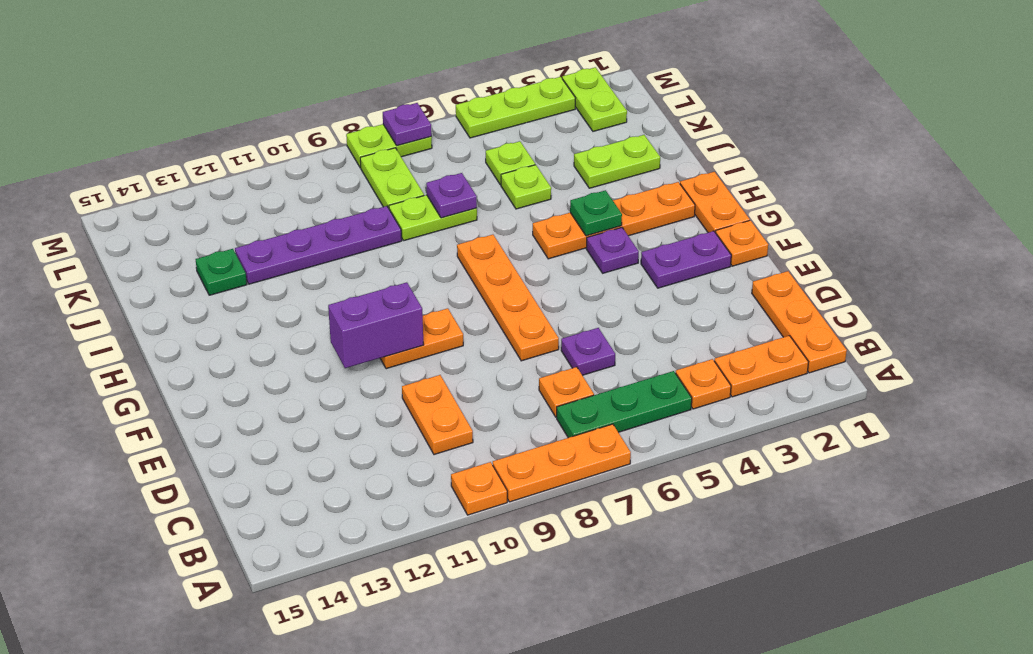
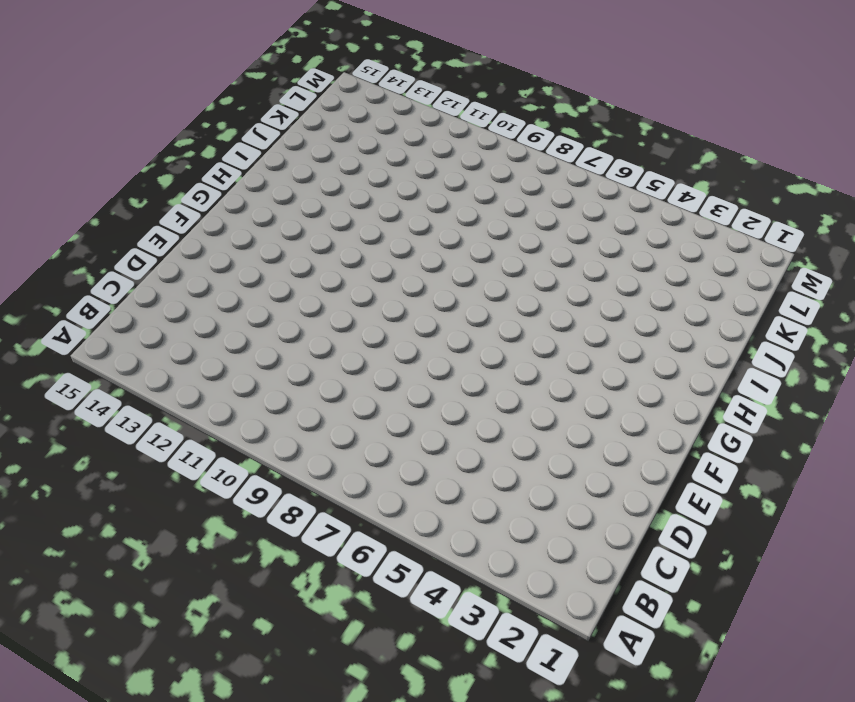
none -> orange plate A7:A9 level 1
none -> orange plate A10 level 1
none -> orange plate B1:D1 level 1
none -> orange plate B2:B3 level 1

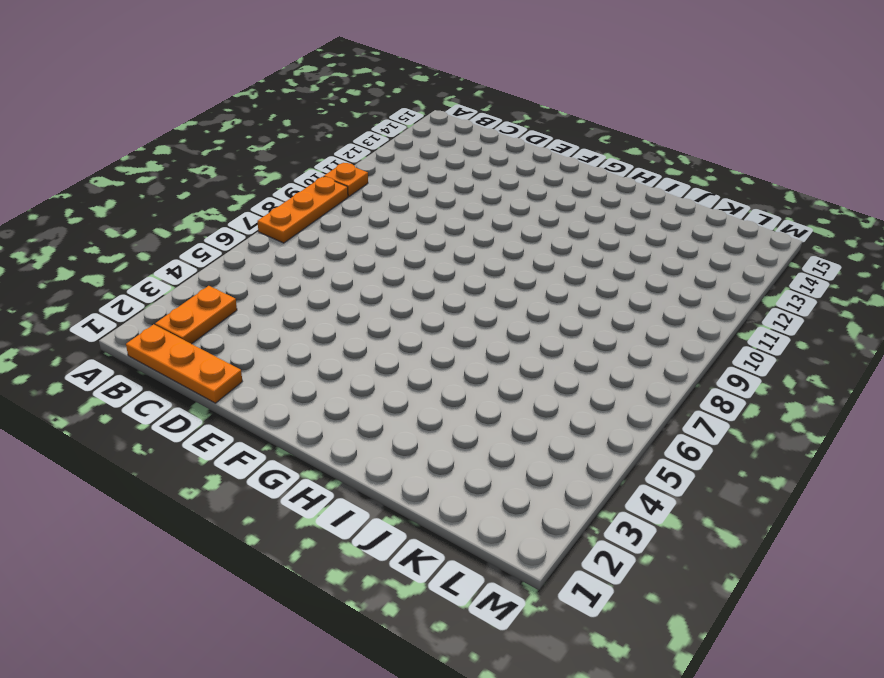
none -> orange plate B4 level 1
none -> green plate B5:B7 level 1
none -> orange plate C7 level 1
none -> orange plate C10:D10 level 1

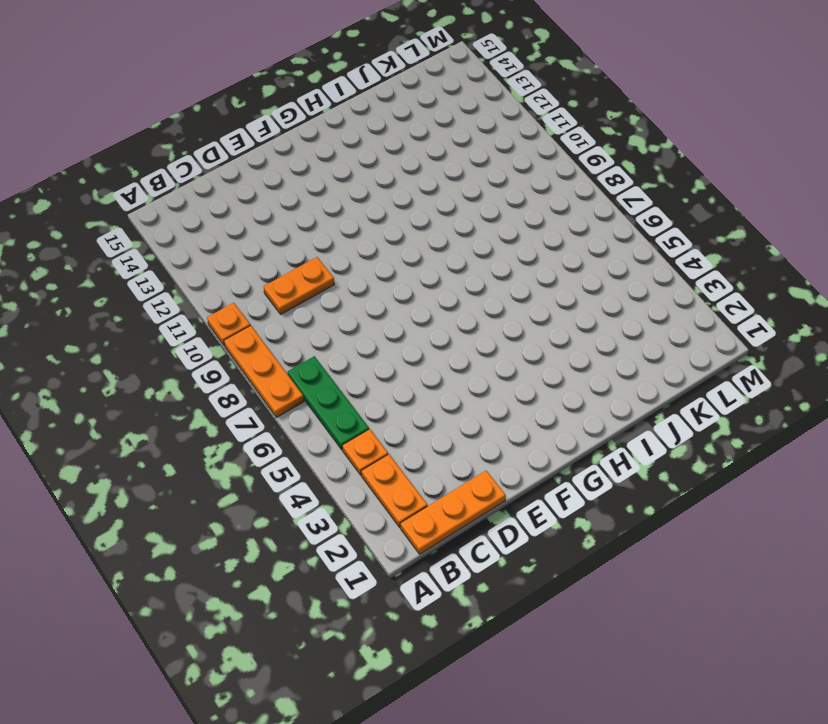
none -> orange plate C7 level 1
none -> purple plate D6 level 1
none -> orange plate E7:H7 level 1
none -> orange plate F1 level 1

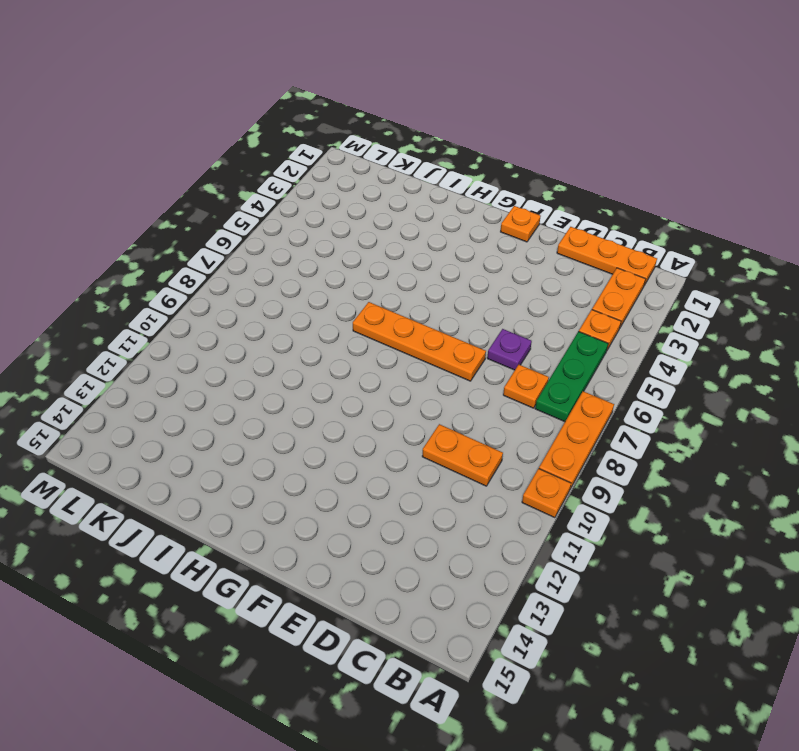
none -> purple plate F2:F3 level 1
none -> orange plate F9:F10 level 1
none -> orange plate G1:H1 level 1
none -> purple plate G4 level 1

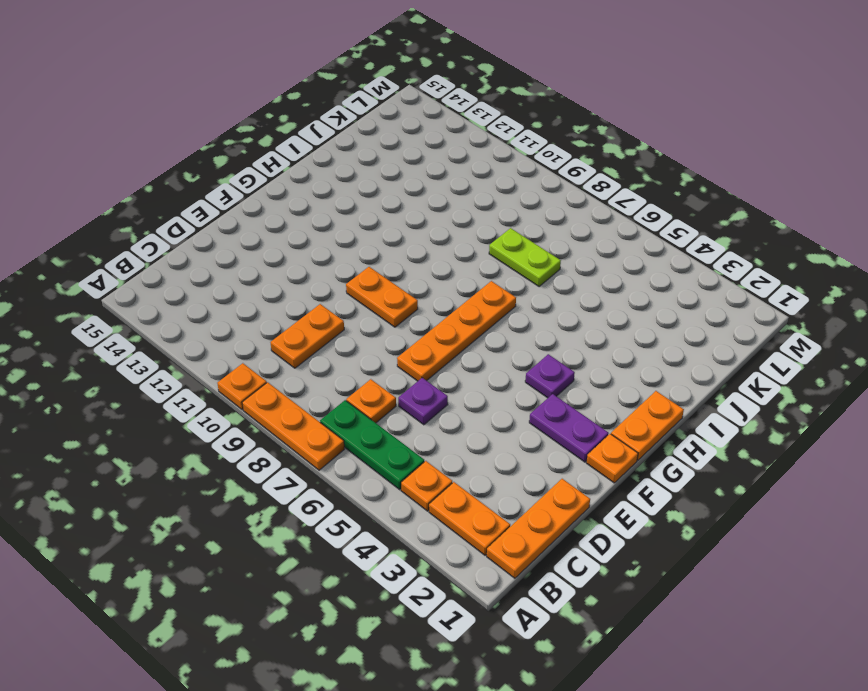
none -> orange plate H2:H5 level 1
none -> lime plate J2:J3 level 1
none -> lime plate J5 level 1
none -> purple plate J9:J12 level 1

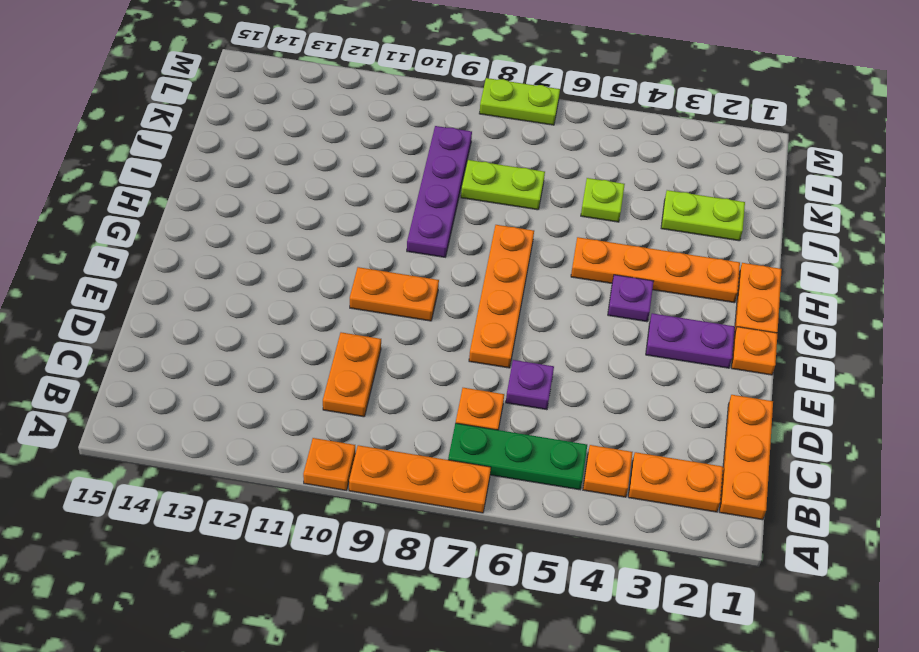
purple plate H9:K9 level 1 -> purple plate J9:J12 level 1
none -> green plate J13 level 1
none -> lime plate K5 level 1
none -> lime plate K8:L8 level 1
none -> lime plate L2:M2 level 1

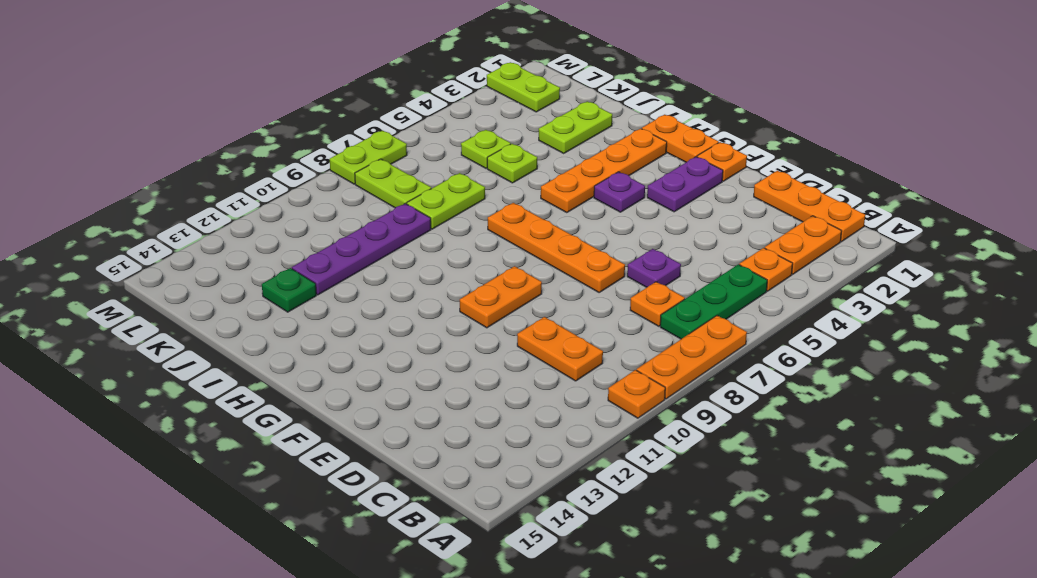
none -> lime plate M3:M5 level 1
none -> purple brick F10:F11 level 2
none -> green plate H4 level 2
none -> purple plate J7 level 2

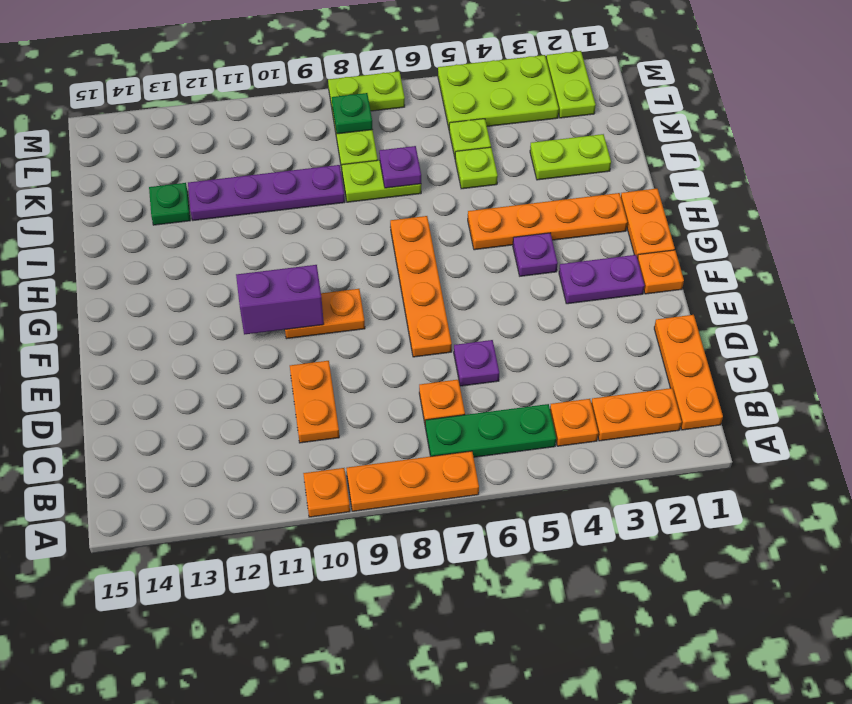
lime plate L3:M5 level 1 -> lime plate M3:M5 level 1
green plate L8 level 2 -> green plate H4 level 2
none -> purple plate M7 level 2

